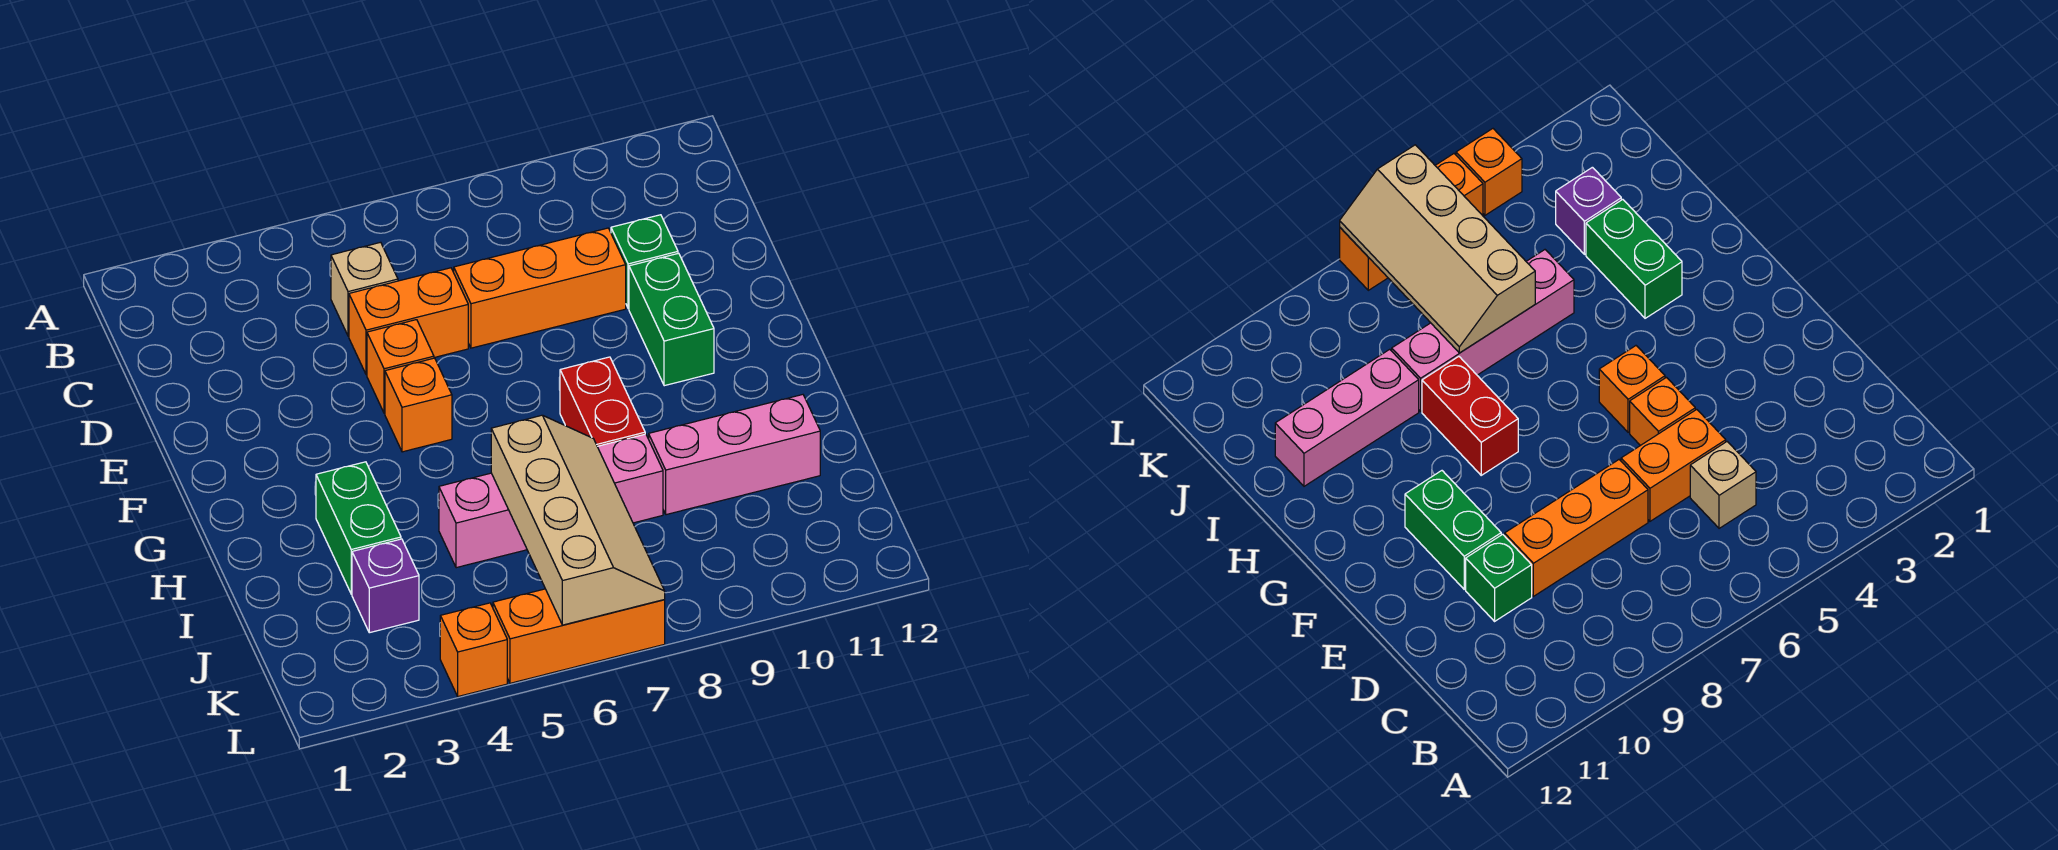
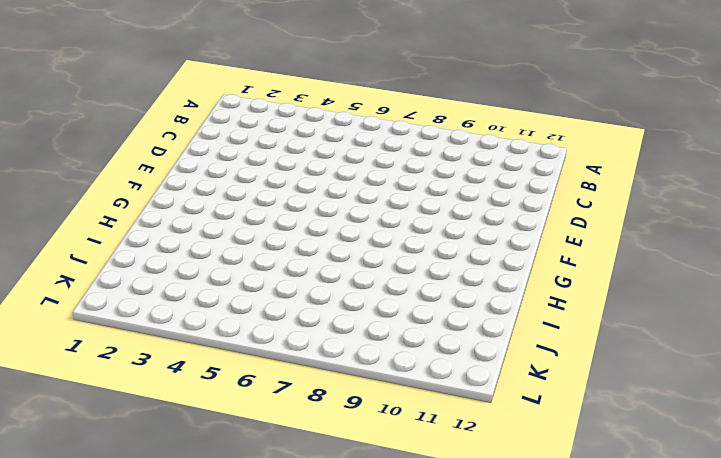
none -> tan brick C5 level 1
none -> orange brick D5:D6 level 1
none -> orange brick D7:D9 level 1

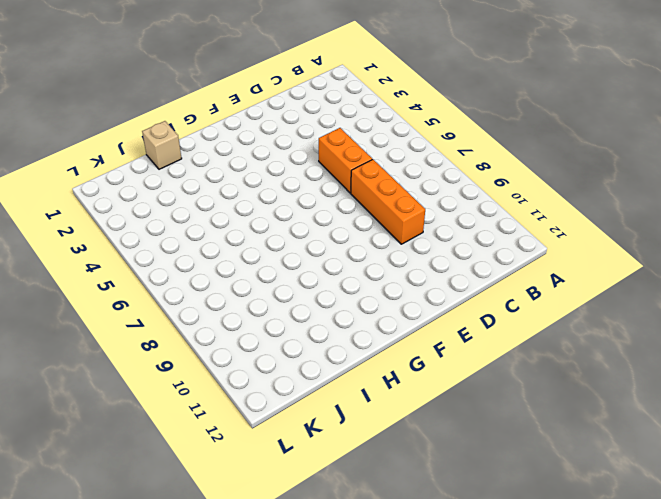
tan brick I1 level 1 -> tan brick C5 level 1
none -> green brick D10 level 1
none -> orange brick E5 level 1
none -> green brick E10:F10 level 1

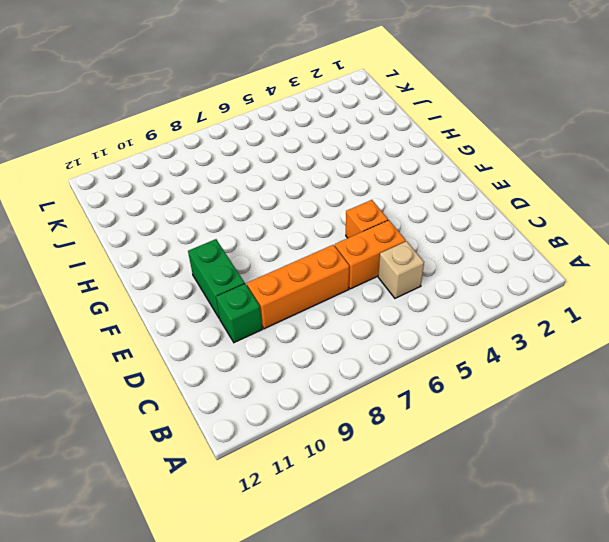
none -> orange brick F5 level 1
none -> red brick G8:H8 level 1
none -> green brick H3:I3 level 1

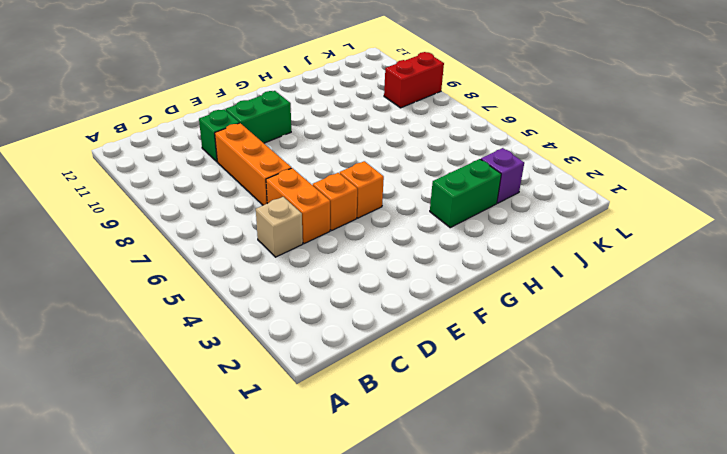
red brick K9:L9 level 1 -> red brick G8:H8 level 1
none -> pink brick I5:I8 level 1
none -> pink brick I9:I11 level 1
none -> orange brick L4 level 1

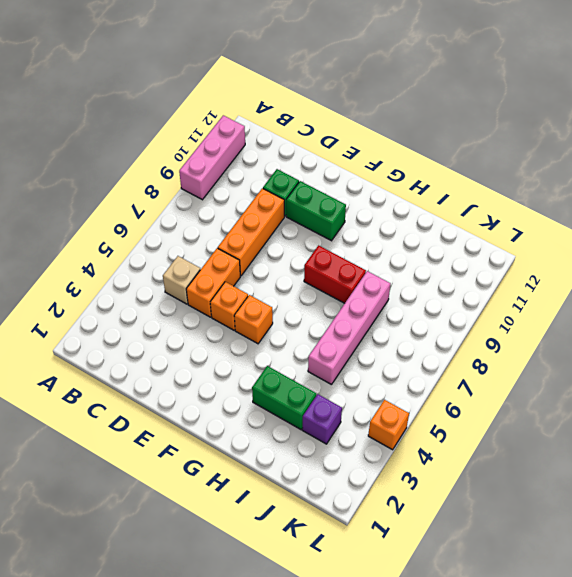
pink brick A9:A11 level 1 -> pink brick I9:I11 level 1
none -> orange brick L5:L7 level 1
none -> tan slope I6:L7 level 2 top 6

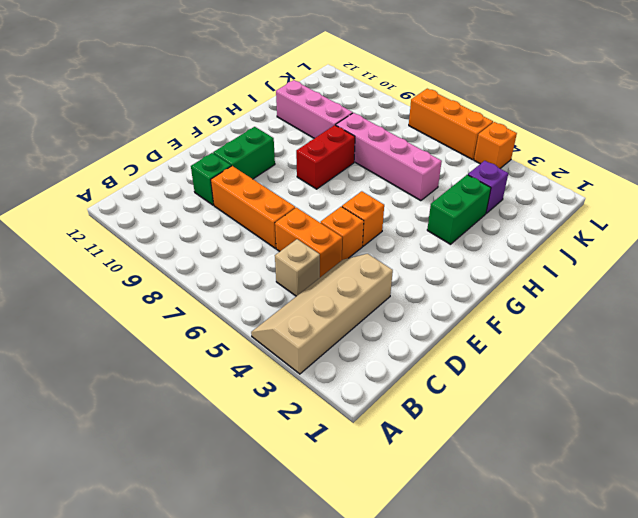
tan slope A3:D4 level 1 top 3 -> tan slope I6:L7 level 2 top 6

